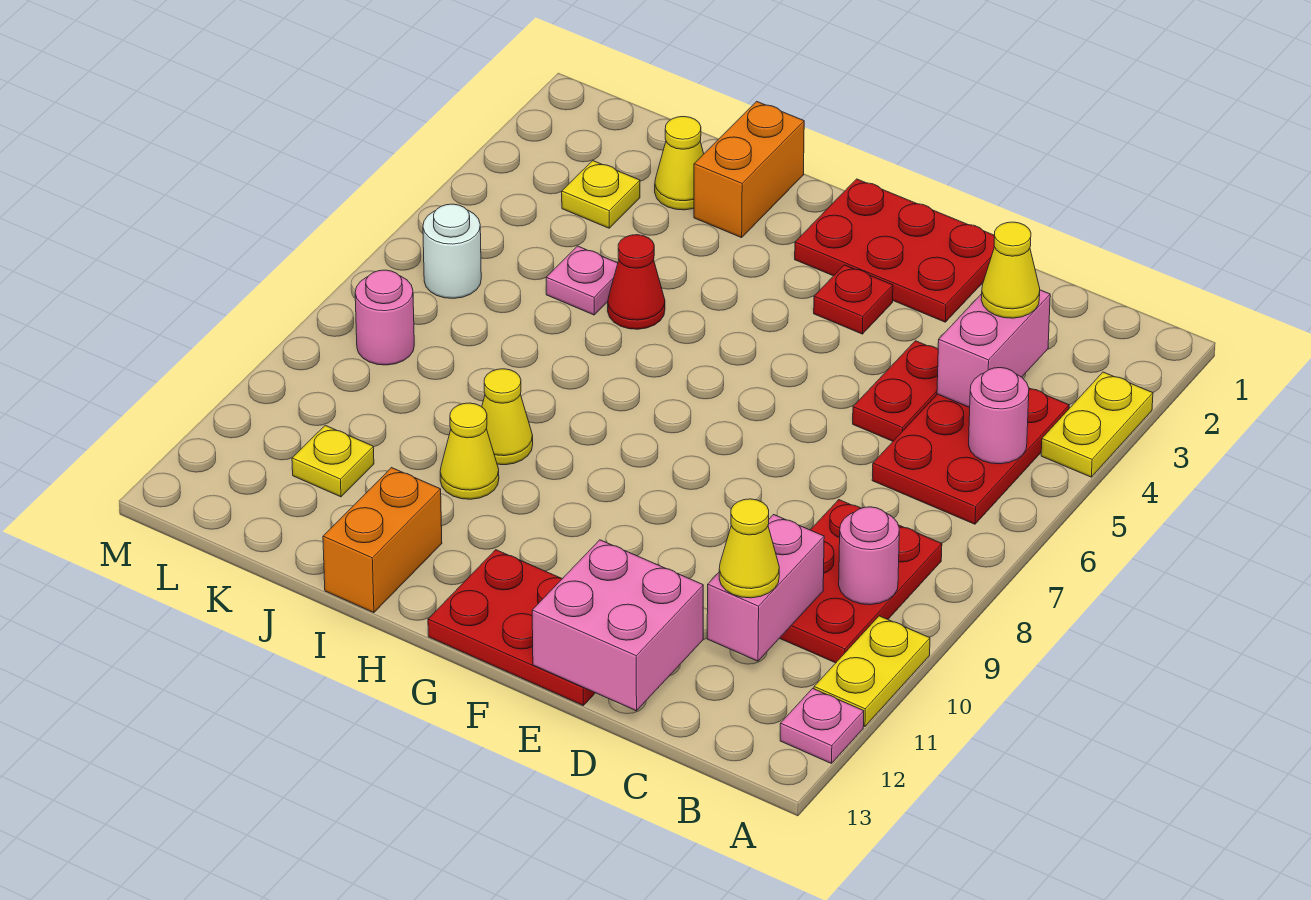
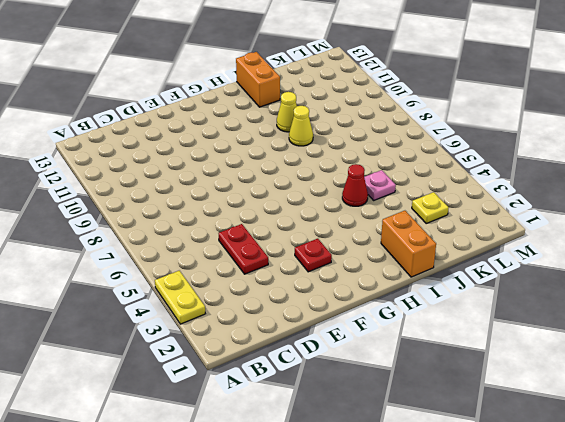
none -> yellow plate A10:A11 level 1
none -> pink plate A12 level 1
none -> red plate B4:C6 level 1

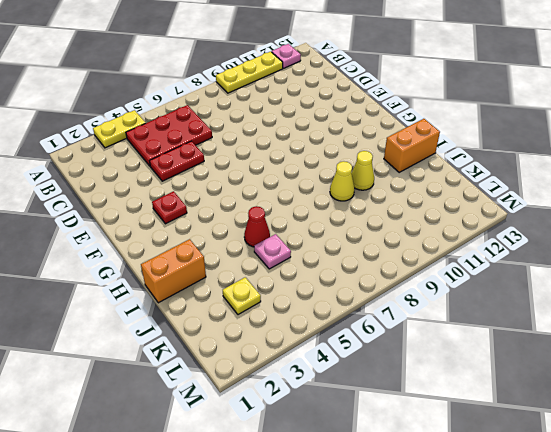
yellow plate A9:A11 level 1 -> yellow plate A10:A11 level 1
none -> red plate B8:C10 level 1
none -> red plate E1:G2 level 1
none -> red plate E12:G13 level 1

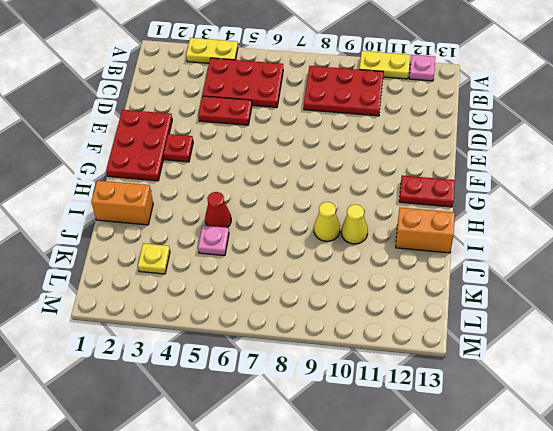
red plate G12:G13 level 1 -> red plate E12:G13 level 1
none -> yellow cone J2 level 1
none -> yellow plate K11 level 1
none -> white round brick L6 level 1

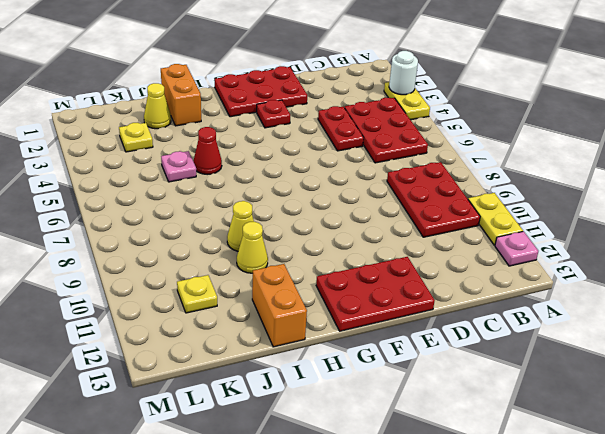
white round brick A3 level 2 -> white round brick L6 level 1
none -> pink round brick L8 level 1
none -> pink round brick B5 level 2
none -> pink round brick B9 level 2

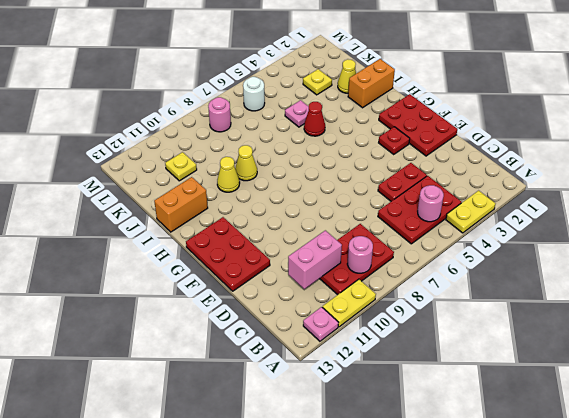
none -> pink brick C3:C4 level 2
none -> pink brick D12:E13 level 2
none -> yellow cone C3 level 3

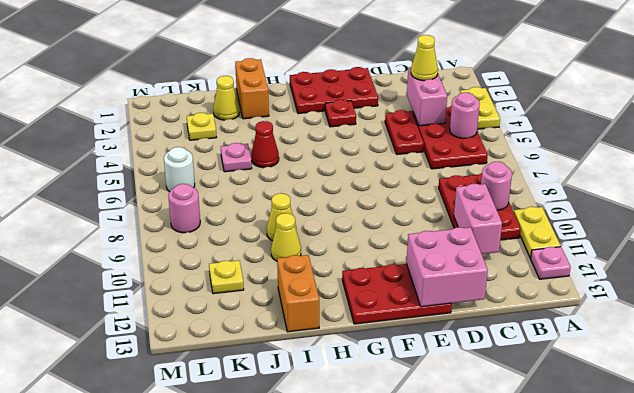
none -> yellow cone C11 level 3

